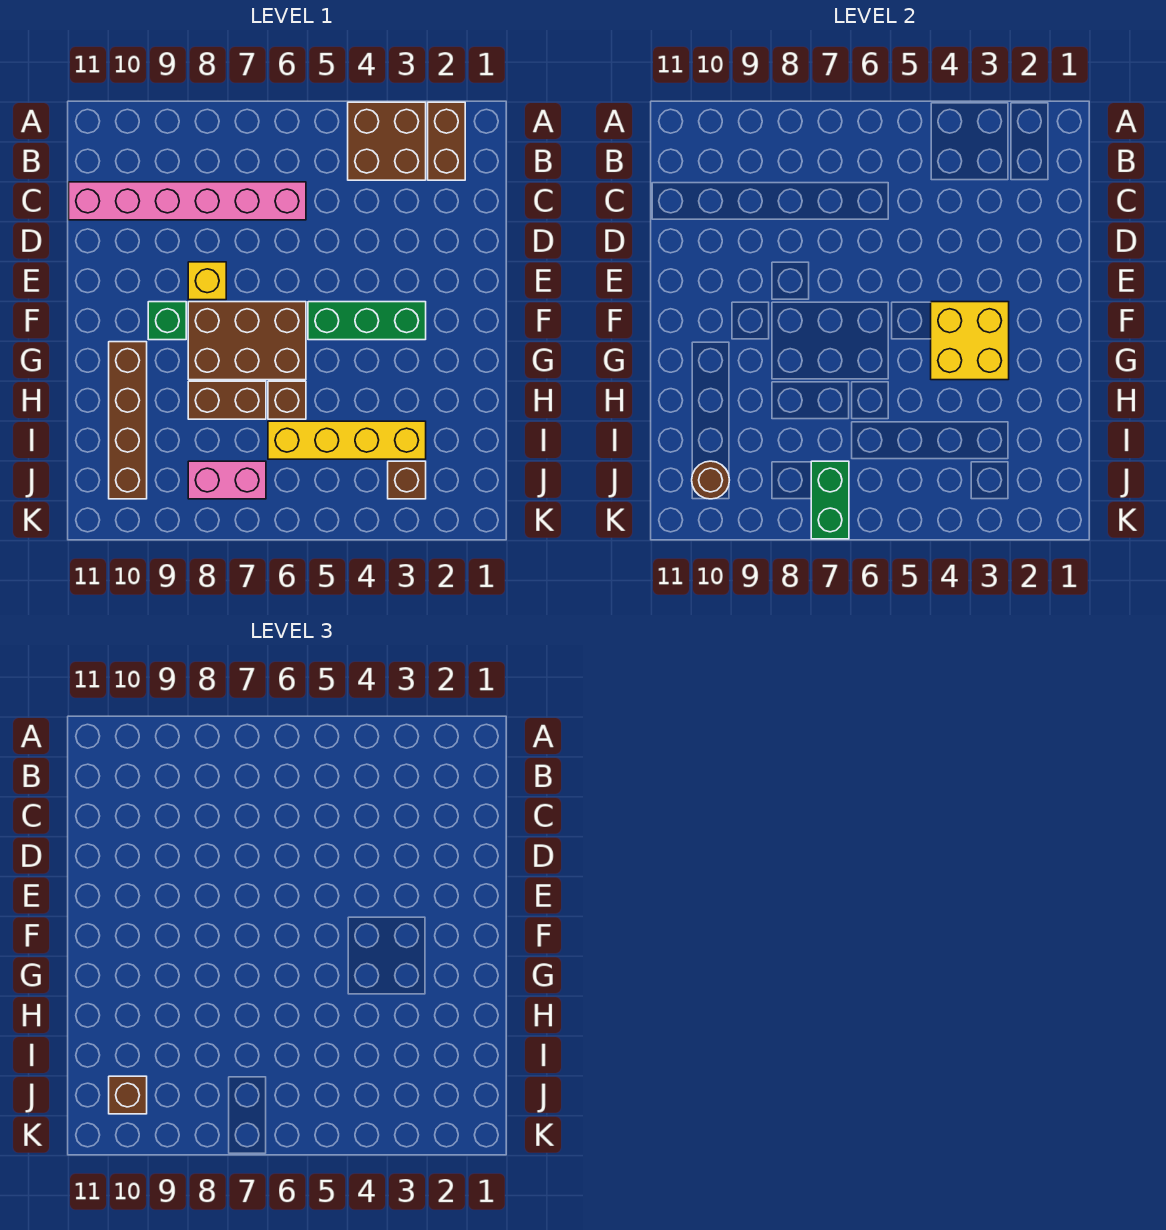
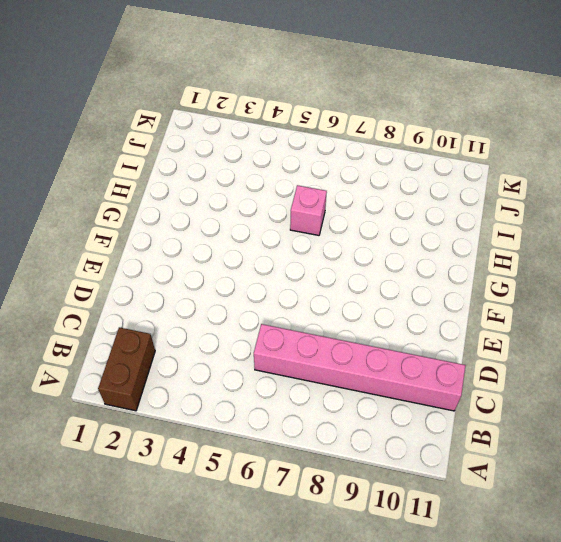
pink brick H6 level 1 -> brown brick H6 level 1
none -> brown brick A3:B4 level 1
none -> yellow brick E8 level 1
none -> green brick F3:F5 level 1

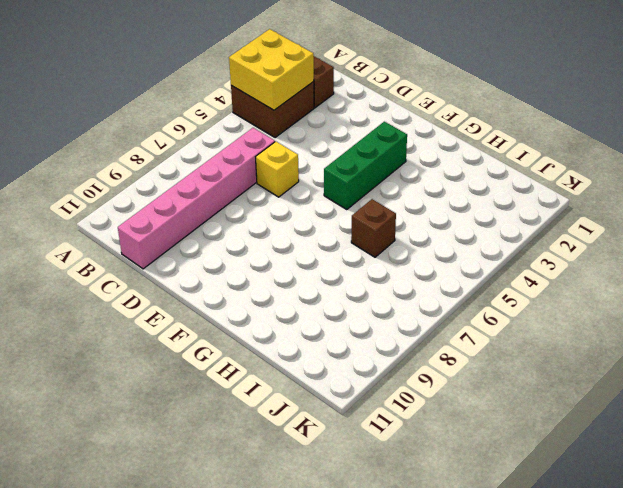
yellow brick A3:B4 level 2 -> yellow brick F3:G4 level 2
yellow brick D6 level 1 -> yellow brick E8 level 1
none -> brown brick F6:G8 level 1
none -> green brick F9 level 1
none -> brown brick G10:J10 level 1

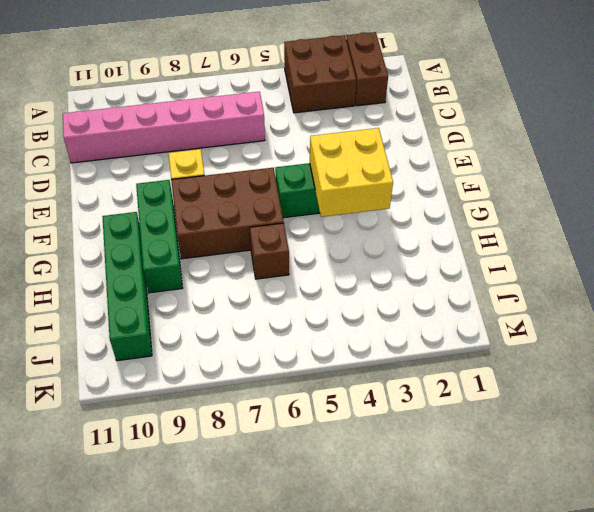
green brick F9:H9 level 1 -> green brick F9 level 1
green brick G10:J10 level 1 -> brown brick G10:J10 level 1
none -> brown brick H7:H8 level 1
none -> yellow brick I3:I6 level 1
none -> brown brick J3 level 1

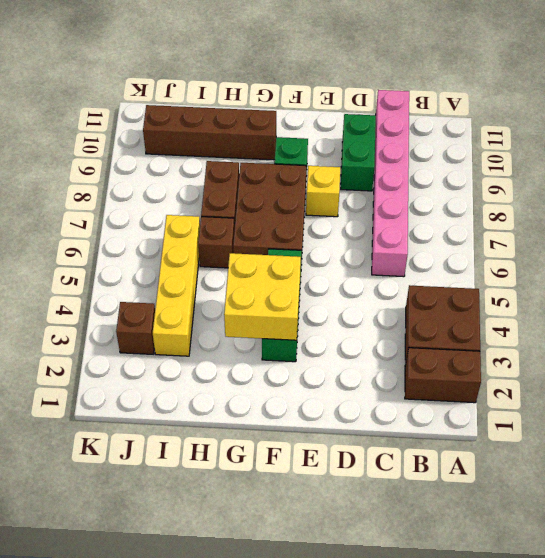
green brick D9:D10 level 1 -> green brick J7:K7 level 2
none -> pink brick J7:J8 level 1
none -> brown round brick J10 level 2
none -> brown brick J10 level 3

